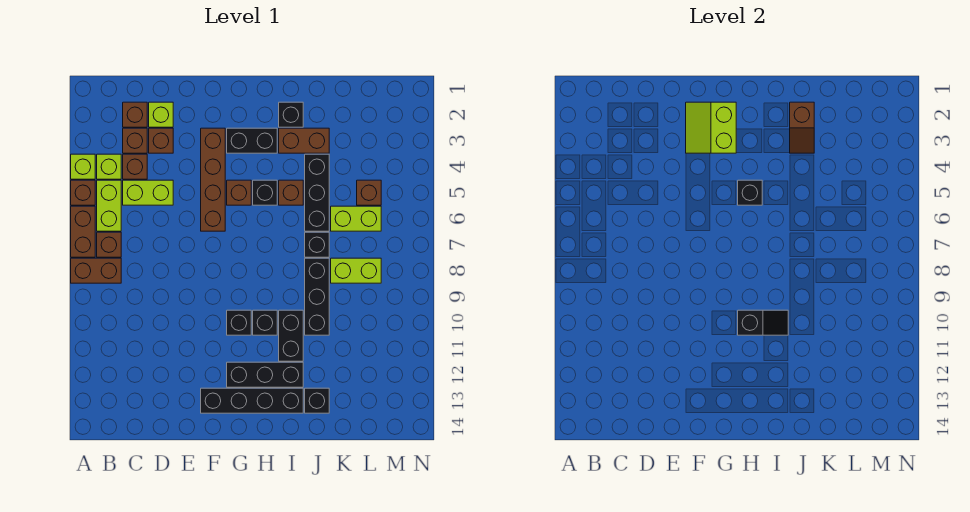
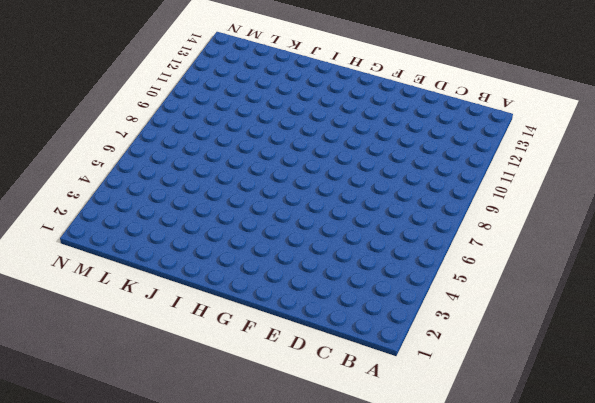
none -> lime brick A4 level 1
none -> brown brick A5 level 1
none -> brown brick A6:A7 level 1
none -> brown brick A8:B8 level 1

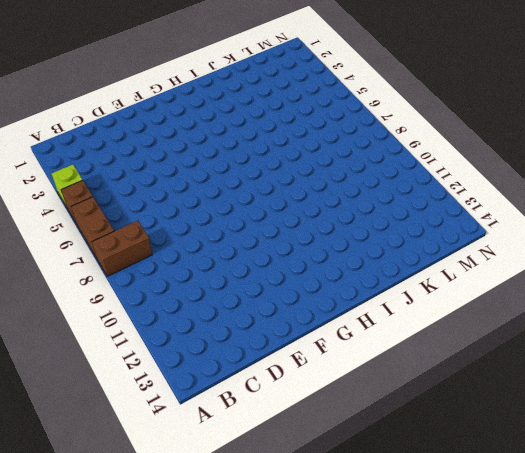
none -> lime brick B4 level 1
none -> lime brick B5:B6 level 1
none -> brown brick B7 level 1
none -> brown brick C2 level 1

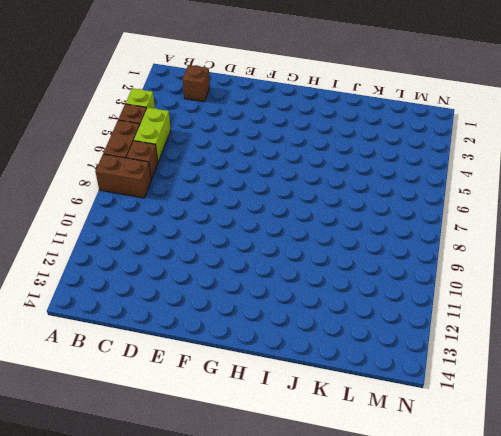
none -> lime brick B4 level 1
none -> brown brick C3 level 1
none -> brown brick C4 level 1
none -> lime brick C5:D5 level 1

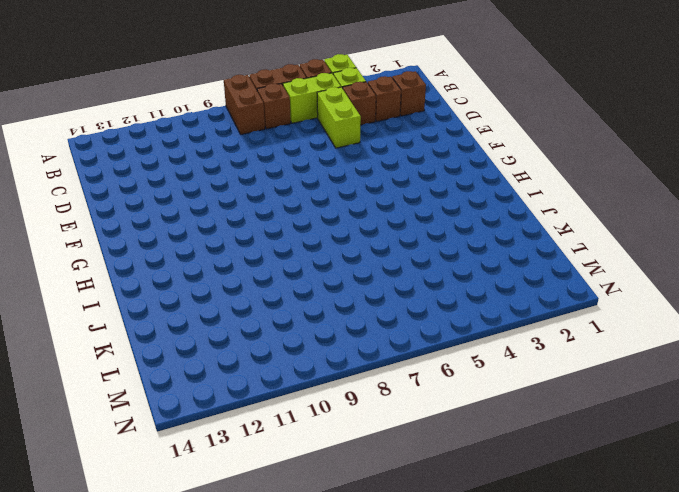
none -> lime brick D2 level 1
none -> brown brick D3 level 1
none -> brown brick F3:F6 level 1
none -> black brick F13:I13 level 1

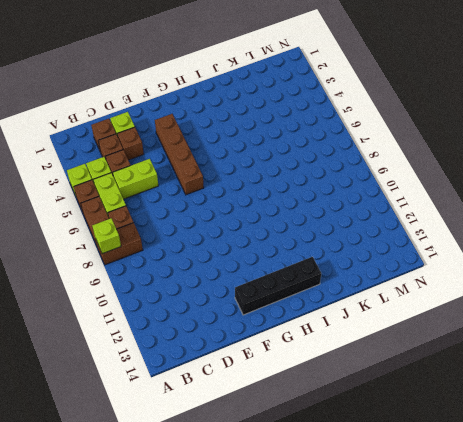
lime brick A8 level 2 -> none
none -> black brick G3:H3 level 1
none -> brown brick G5 level 1
none -> black brick G10 level 1
none -> black brick G12:I12 level 1

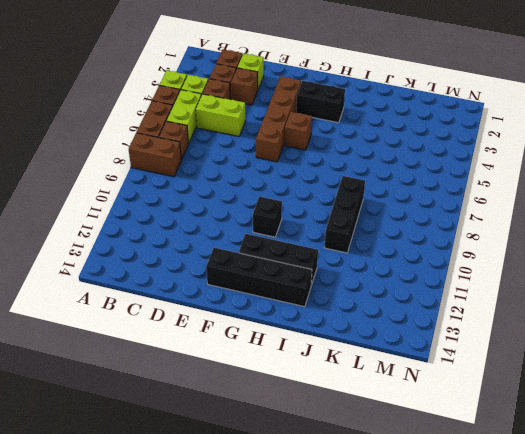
none -> black brick H5 level 1
none -> black brick H10 level 1
none -> black brick I2 level 1
none -> brown brick I3:J3 level 1

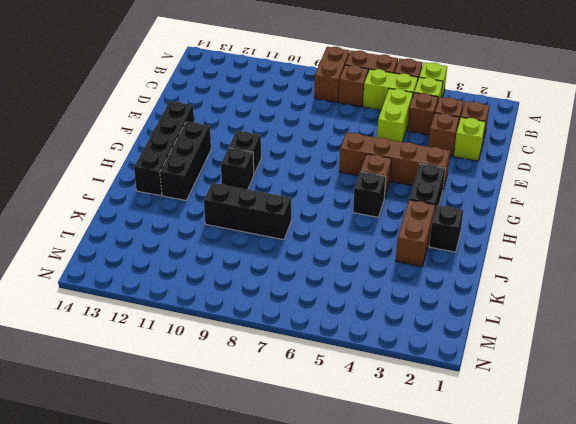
none -> brown brick I5 level 1
none -> black brick I10:I11 level 1
none -> black brick J4:J6 level 1
none -> black brick J7 level 1

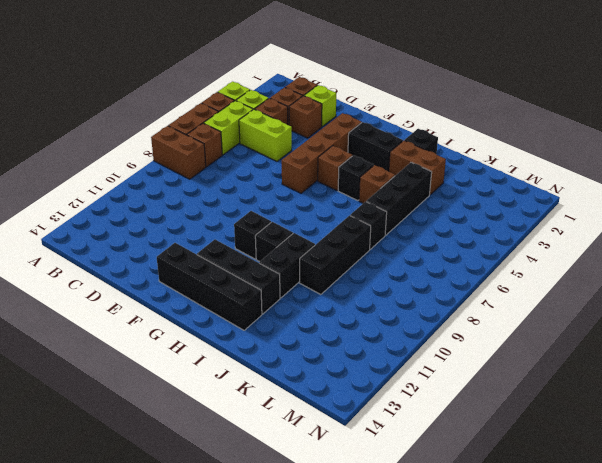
none -> black brick J13 level 1
none -> lime brick K6:L6 level 1
none -> lime brick K8:L8 level 1
none -> brown brick L5 level 1

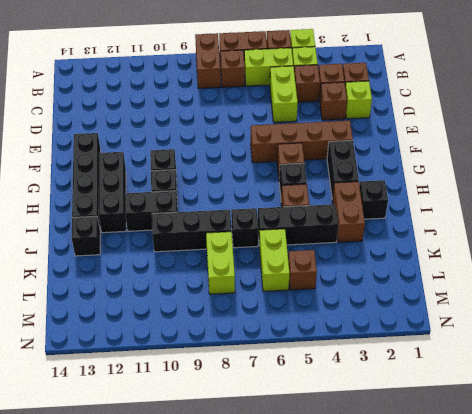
none -> lime slope F2:G3 level 2 top G
none -> black brick H5 level 2
none -> black slope H10:I10 level 2 top H
none -> brown slope J2:J3 level 2 top 2

